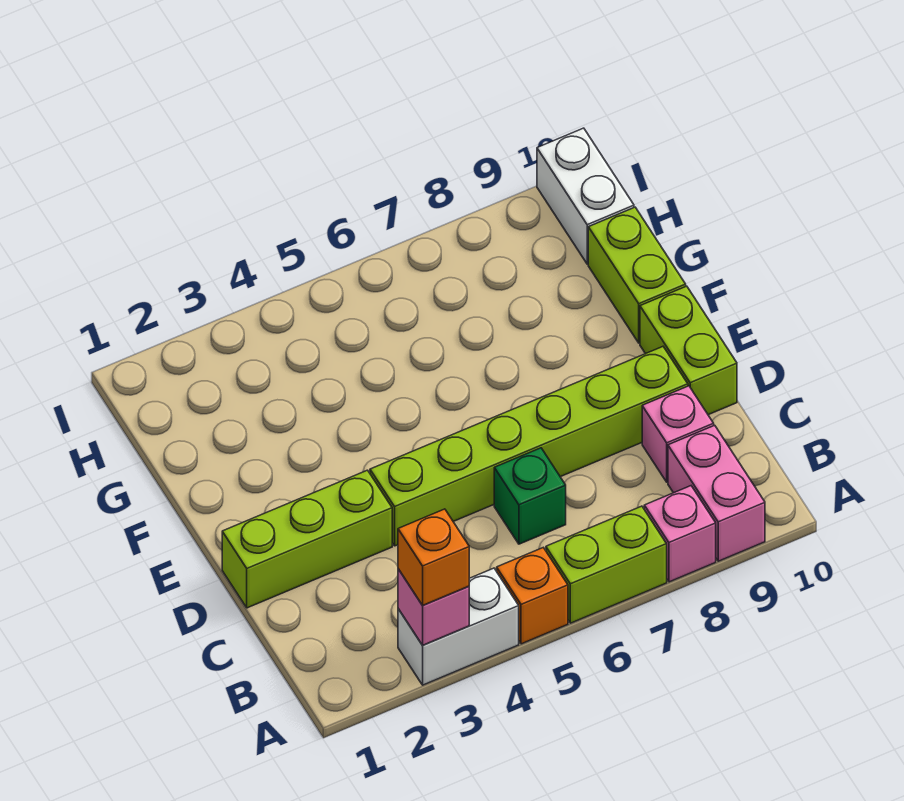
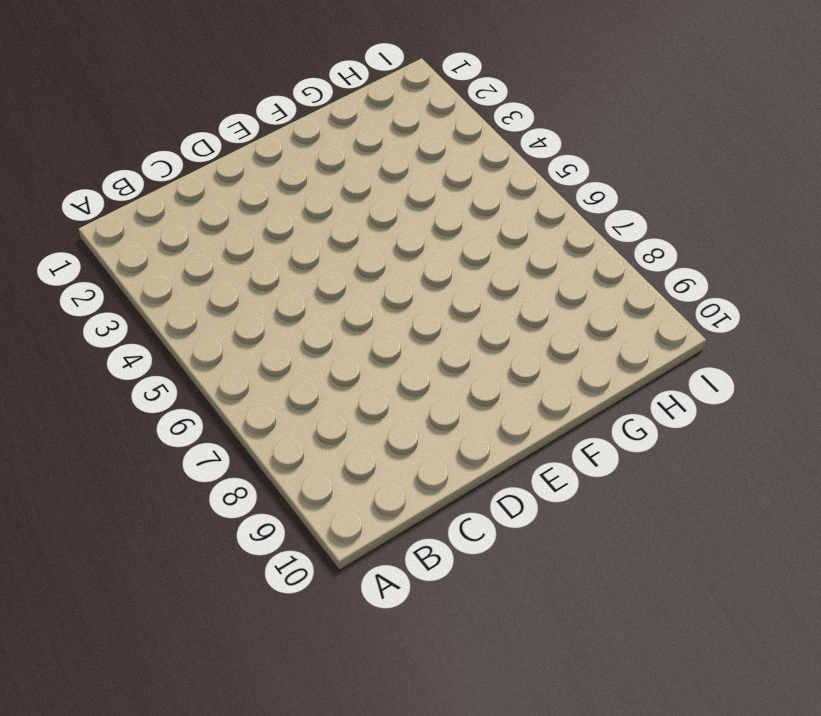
none -> white brick A3:A4 level 1
none -> orange brick A5 level 1
none -> lime brick A6:A7 level 1

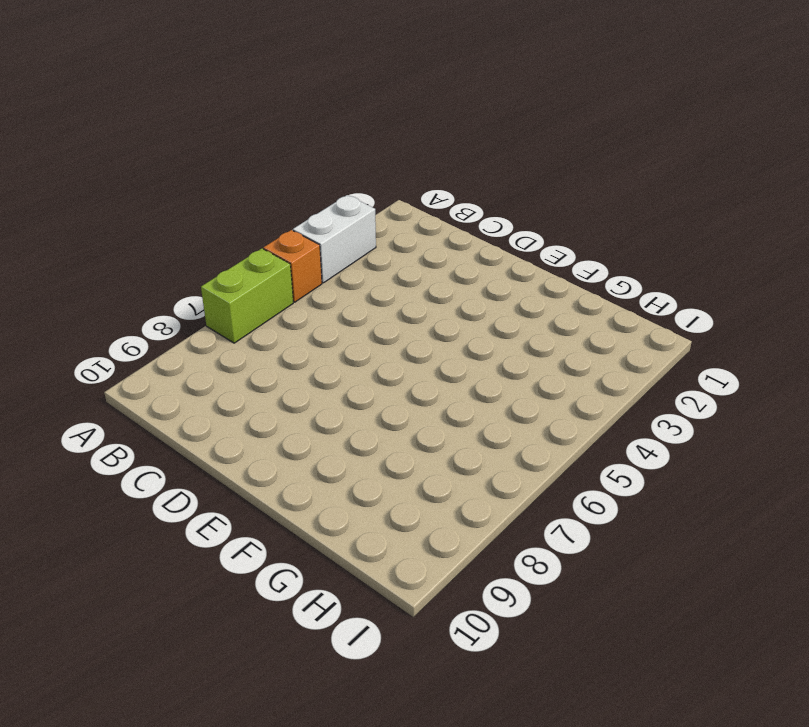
none -> pink brick A8 level 1
none -> pink brick A9:B9 level 1
none -> green brick C6 level 1

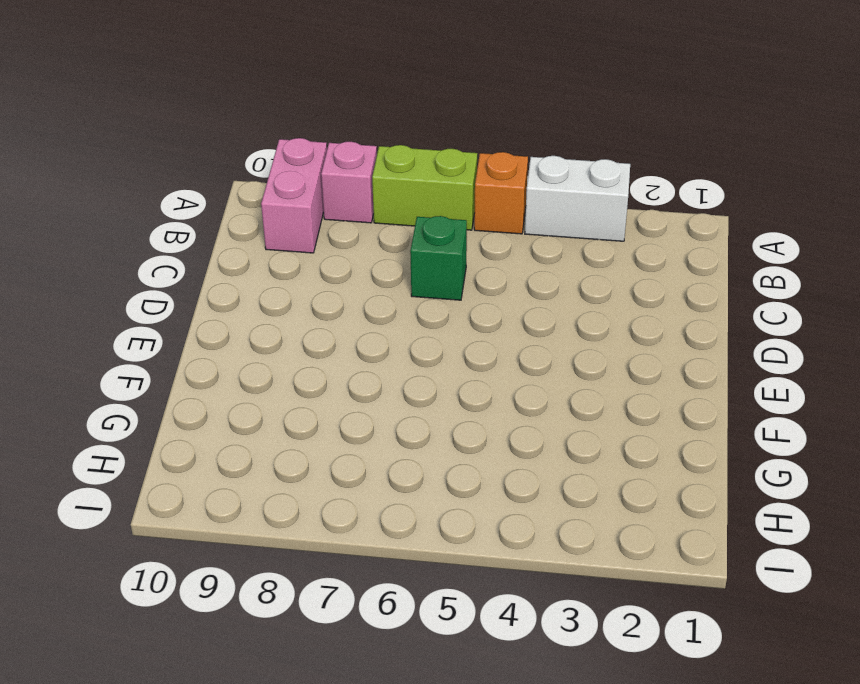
none -> pink brick C9 level 1
none -> lime brick D1:D3 level 1
none -> lime brick D4:D9 level 1

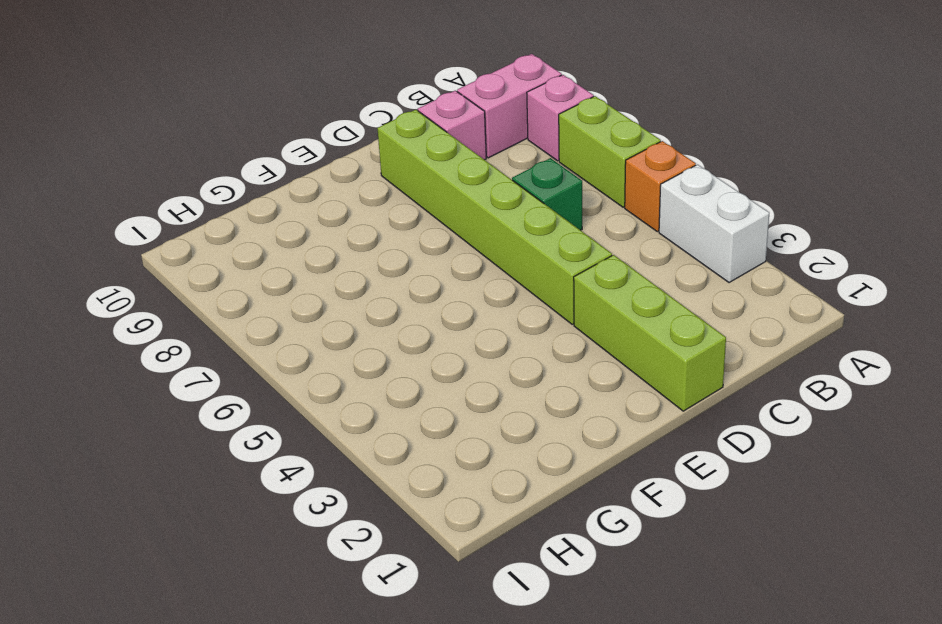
none -> lime brick D10:E10 level 1
none -> lime brick F10:G10 level 1
none -> white brick H10:I10 level 1

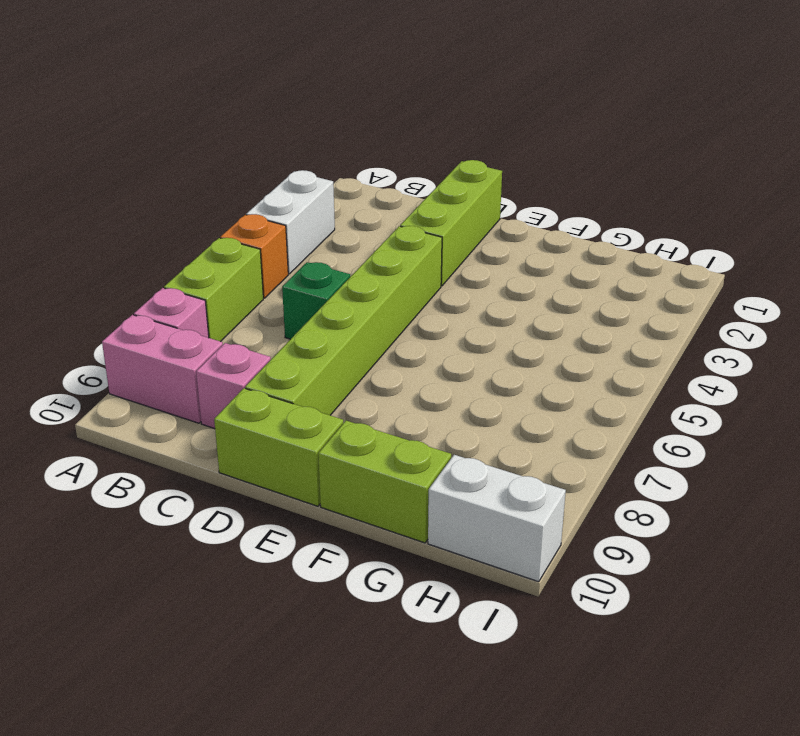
none -> pink brick A3 level 2
none -> orange brick A3 level 3

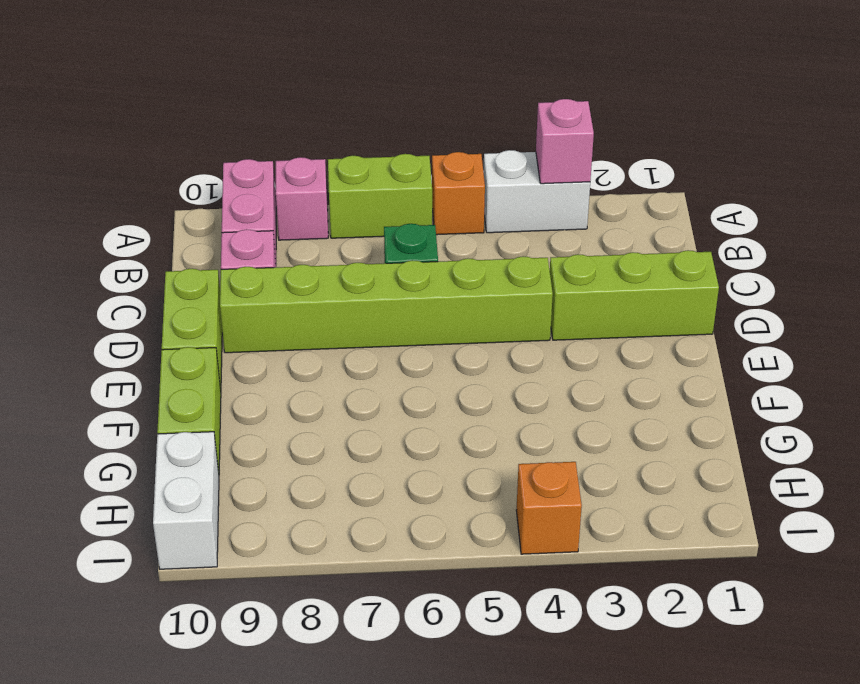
orange brick I4 level 1 -> orange brick A3 level 3

